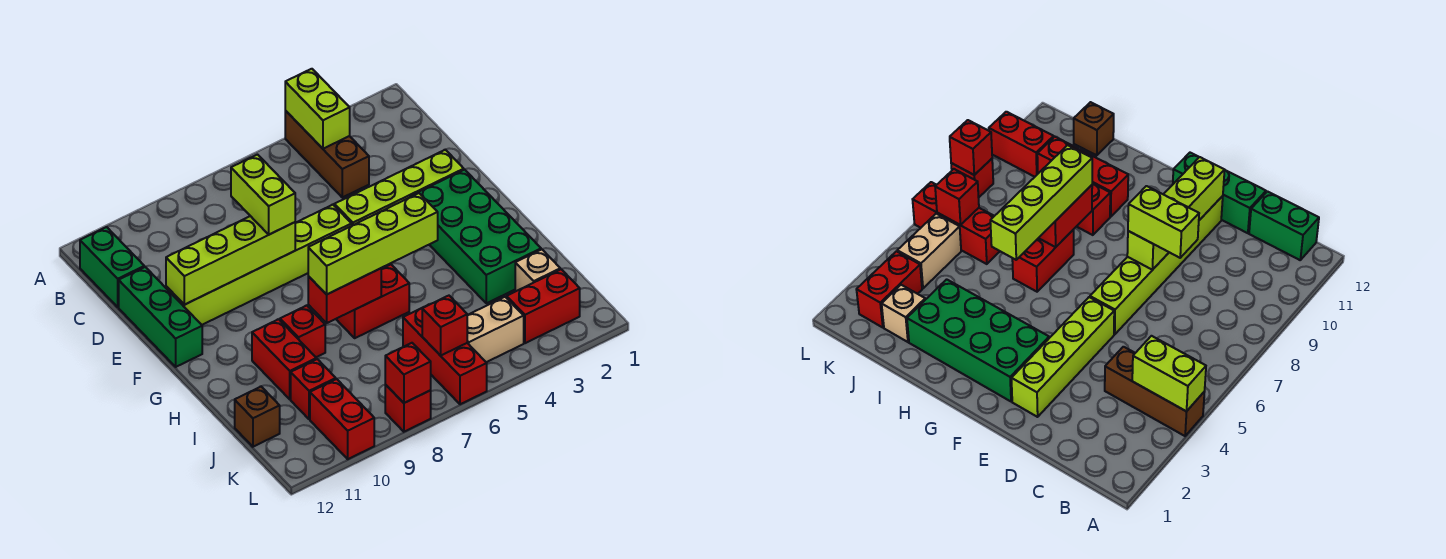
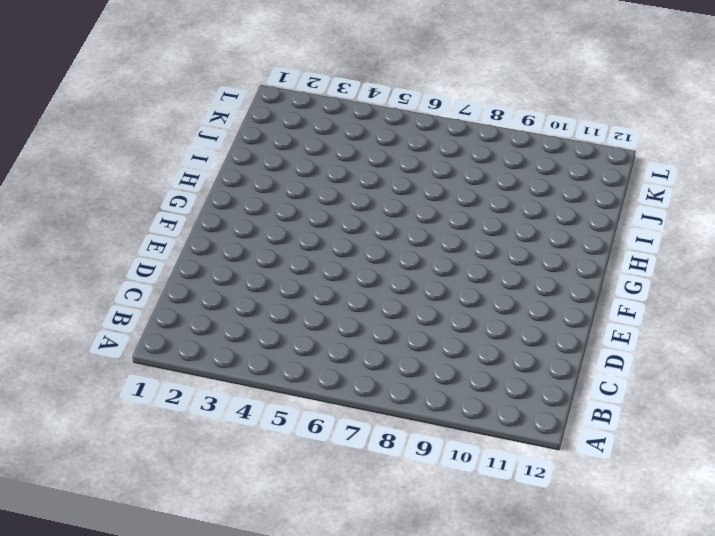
none -> brown brick A4:C4 level 1
none -> green brick B12:C12 level 1
none -> green brick D12:F12 level 1

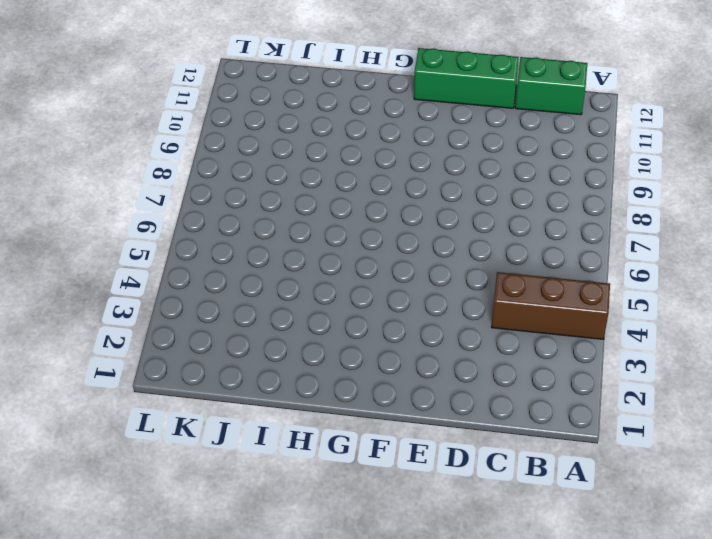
none -> lime brick E2:E5 level 1
none -> lime brick E6:E11 level 1
none -> green brick F2:I3 level 1

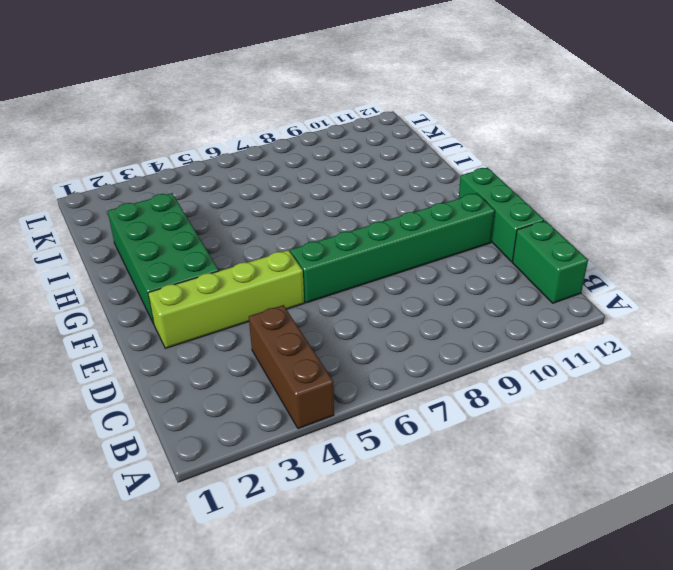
green brick E6:E11 level 1 -> lime brick E6:E11 level 1
none -> red brick H6:H7 level 1
none -> red brick H9 level 1
none -> red brick H10:I10 level 1

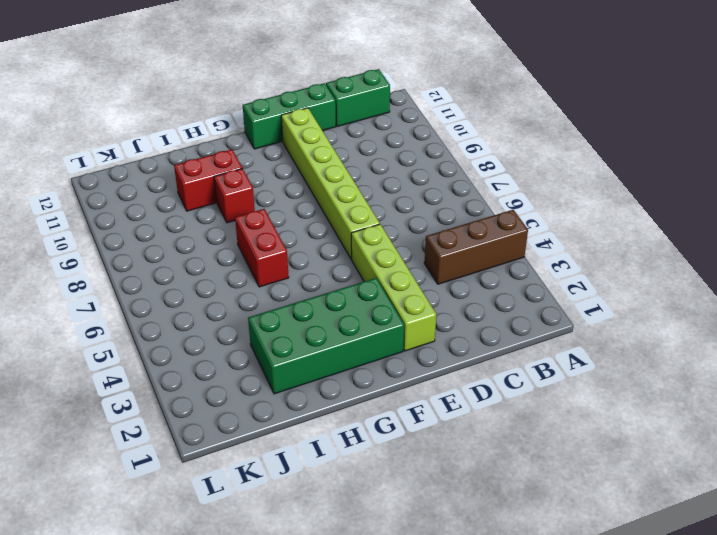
none -> tan brick J2 level 1
none -> red brick J6:L6 level 1
none -> red brick J10 level 1

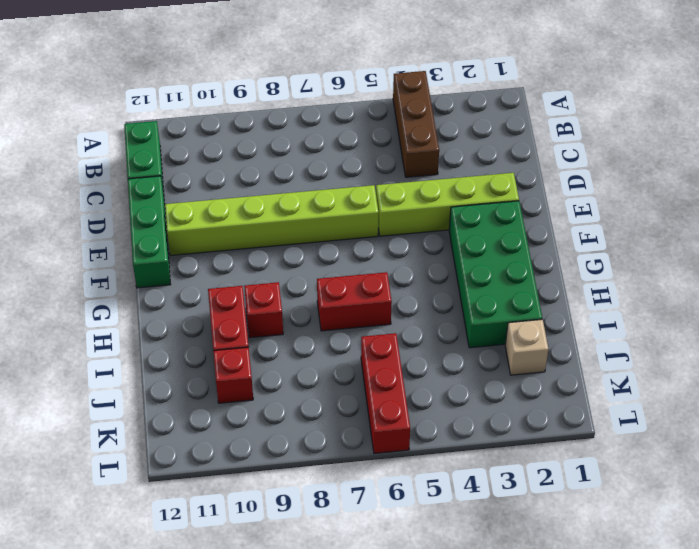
none -> brown brick J12 level 1
none -> red brick K2:K3 level 1
none -> tan brick K4:K5 level 1

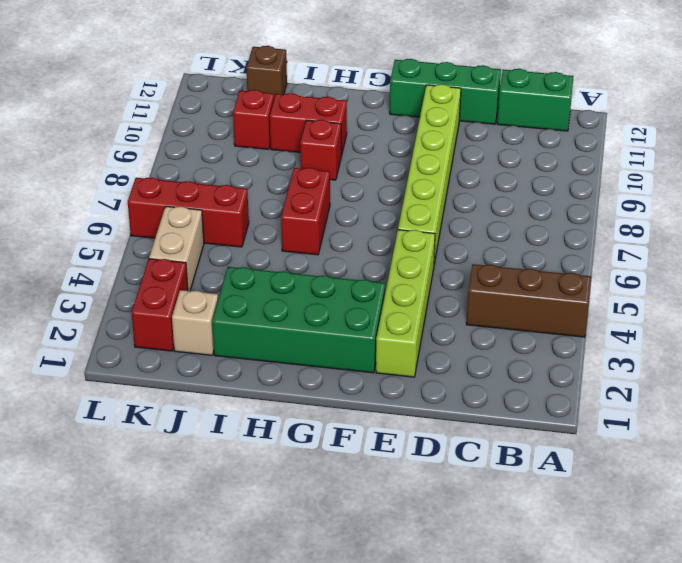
none -> red brick K10:L10 level 1
none -> red brick L8 level 1
none -> lime brick A4:B4 level 2

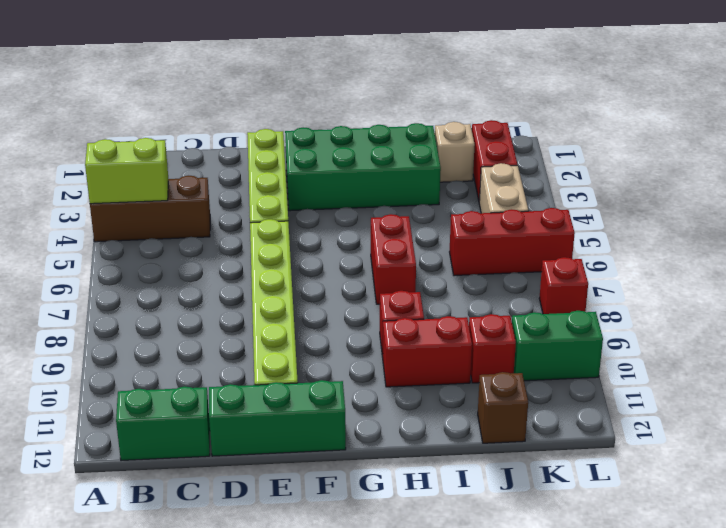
green brick K10:L10 level 1 -> red brick K10:L10 level 1
none -> lime brick E8:E11 level 2
none -> red brick H7:H8 level 2
none -> red brick K6 level 2

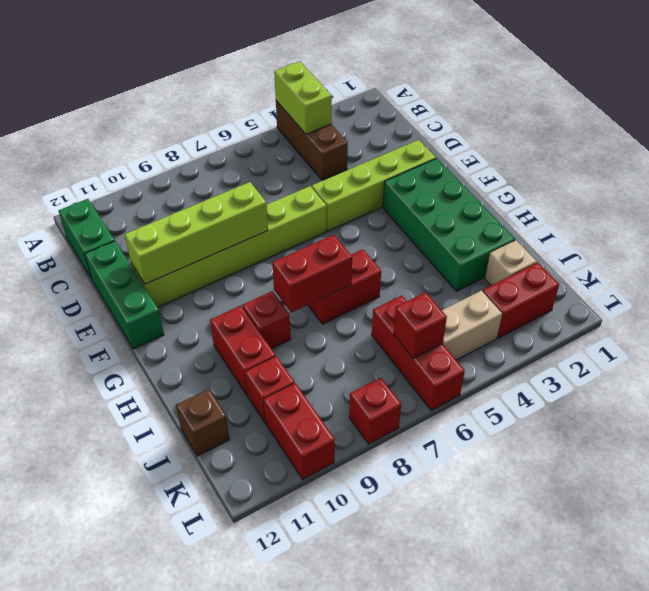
none -> red brick L8 level 2
none -> lime brick D8:E8 level 3
none -> lime brick H5:H8 level 3

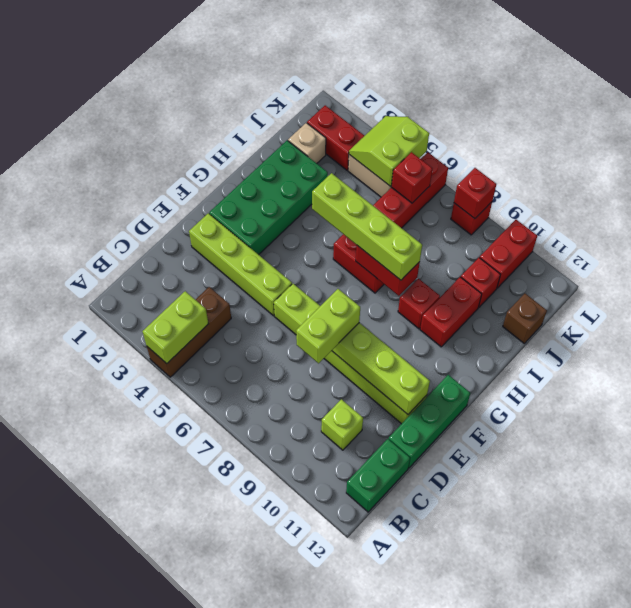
lime brick C10 level 1 -> none
lime slope K4:L5 level 2 top 5 -> none

